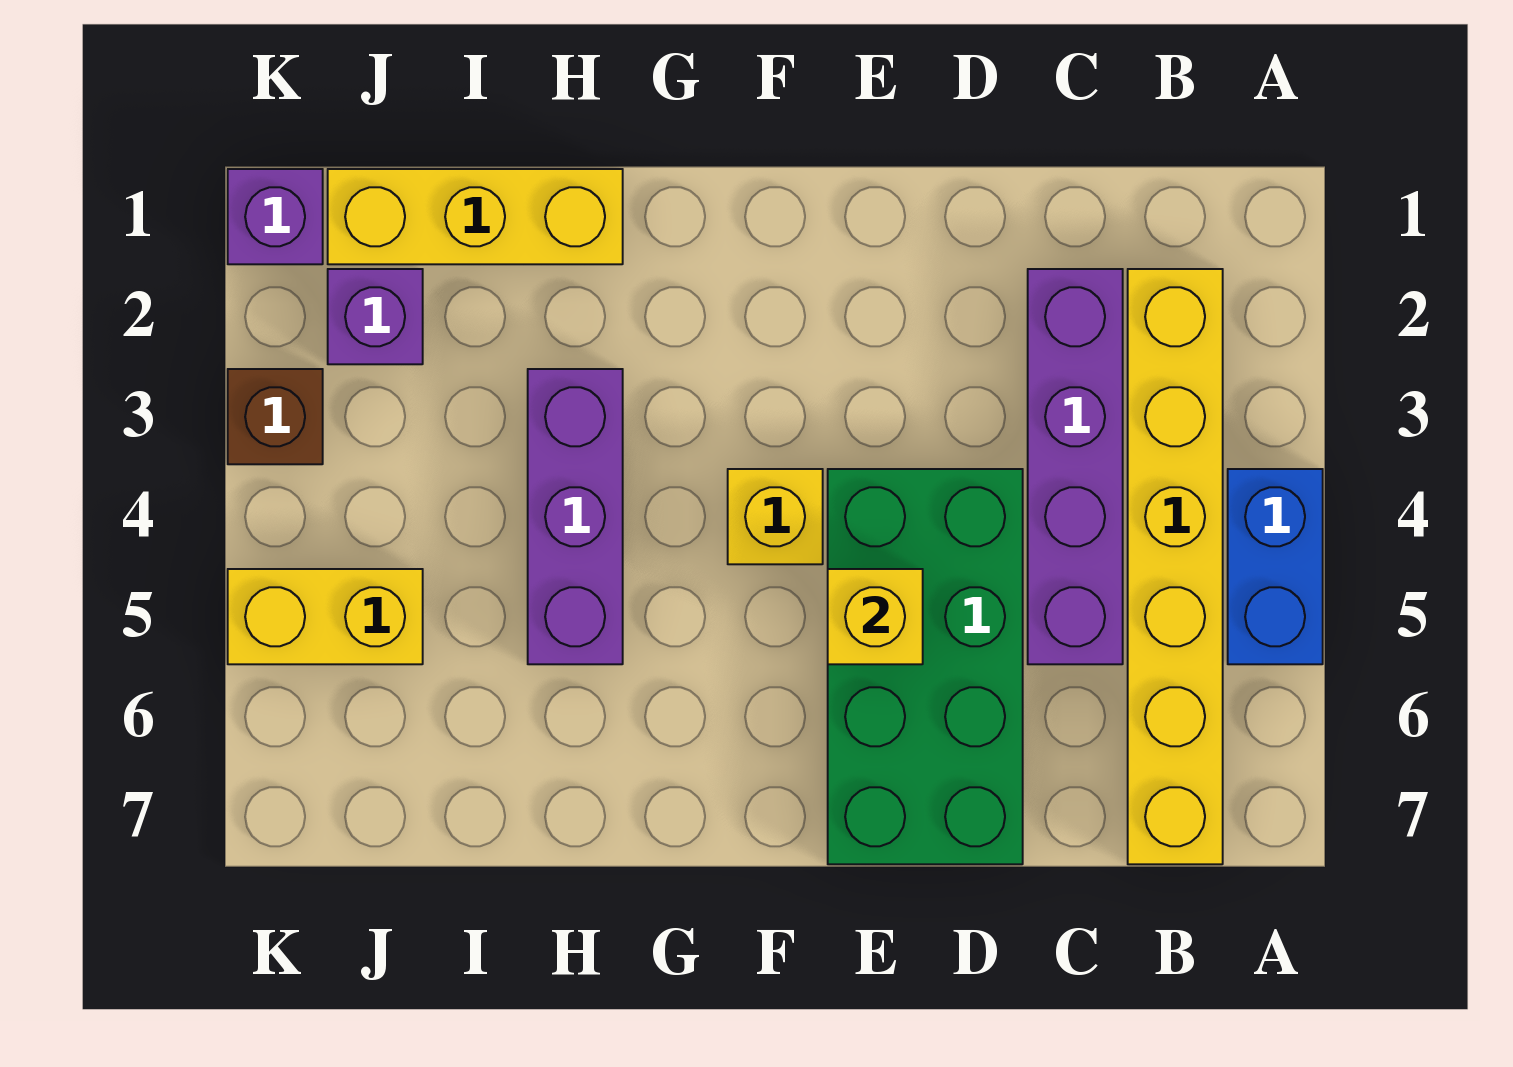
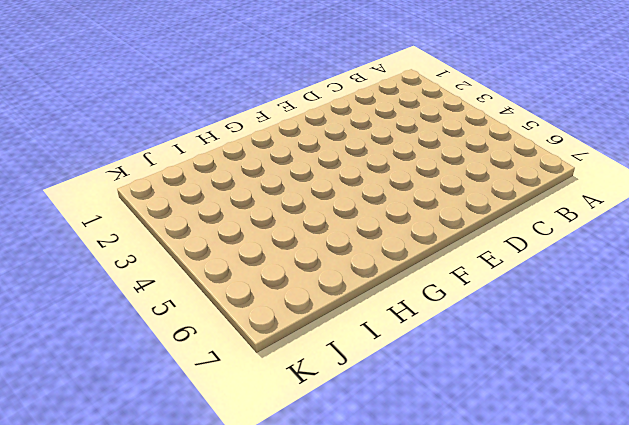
none -> blue brick A4:A5 level 1
none -> yellow brick B2:B7 level 1
none -> purple brick C2:C5 level 1

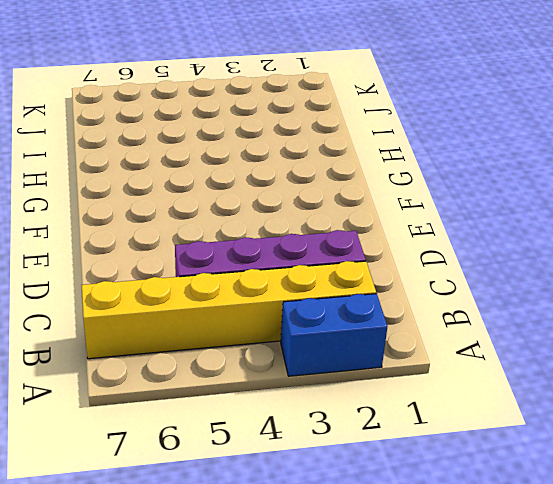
blue brick A2:A3 level 1 -> blue brick A4:A5 level 1
none -> green brick D4:E7 level 1
none -> yellow brick F4 level 1
none -> yellow brick H1:J1 level 1

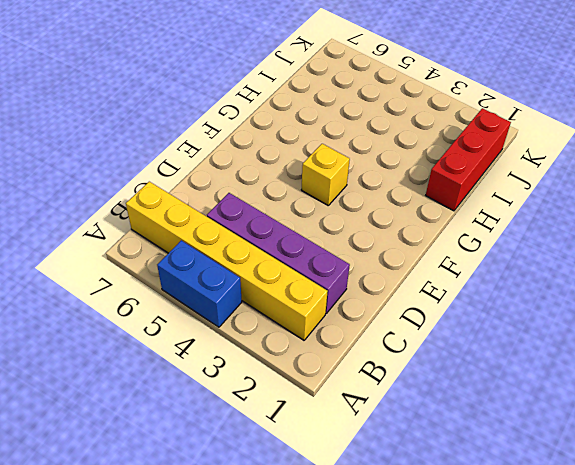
red brick H1:J1 level 1 -> yellow brick H1:J1 level 1
none -> green brick D4:E7 level 1
none -> purple brick H3:H5 level 1
none -> purple brick J2 level 1

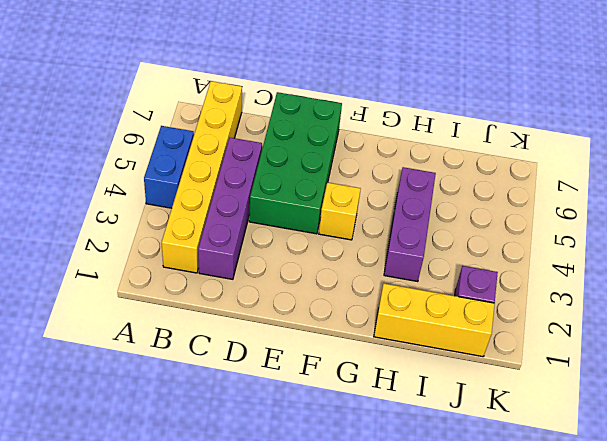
none -> yellow brick J5:K5 level 1
none -> purple brick K1 level 1
none -> brown brick K3 level 1

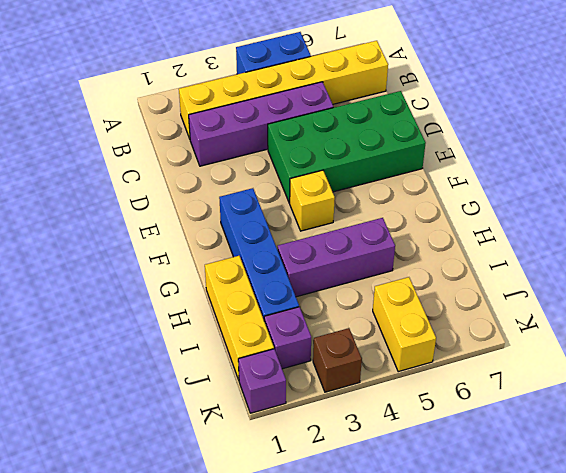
blue brick F2:I2 level 1 -> none
none -> yellow brick E5 level 2

